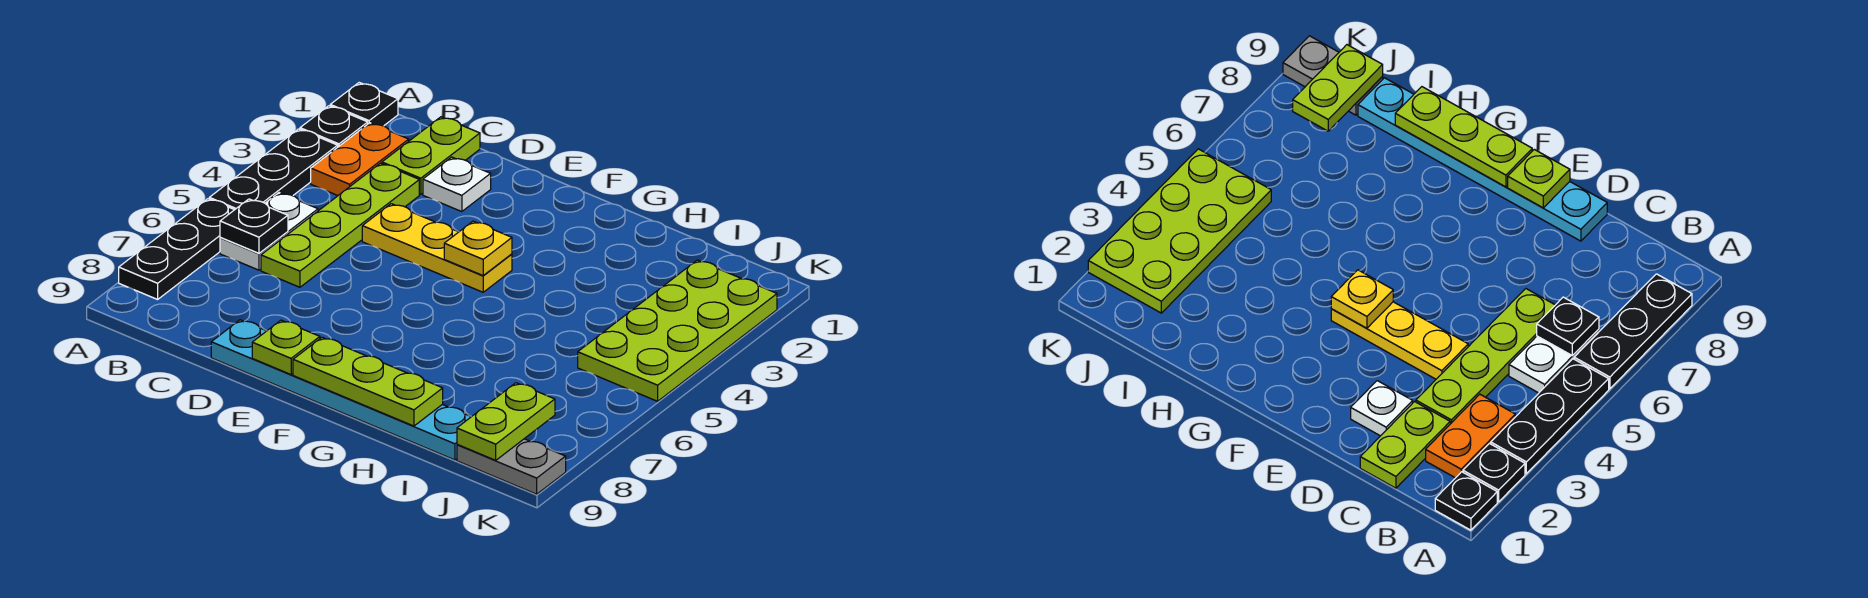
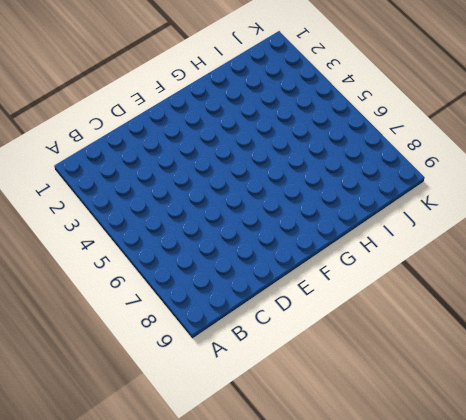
none -> black plate A1 level 1
none -> black plate A2 level 1
none -> black plate A3:A5 level 1

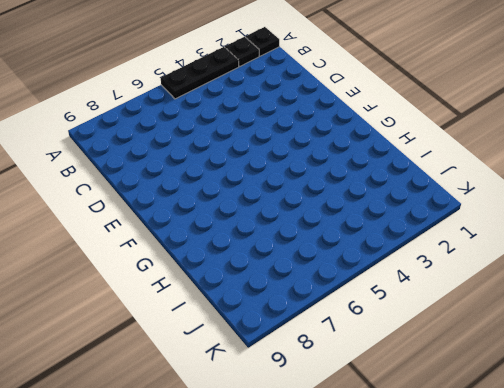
none -> black plate A6:A8 level 1
none -> orange plate B2:B3 level 1
none -> white plate B5:B6 level 1

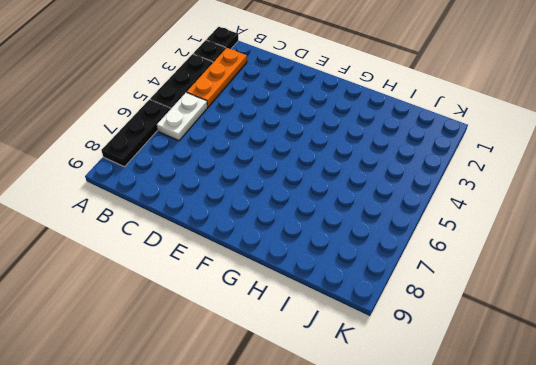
orange plate B2:B4 level 1 -> orange plate B2:B3 level 1
none -> lime plate C1:C2 level 1
none -> lime plate C3:C6 level 1
none -> white plate D2 level 1

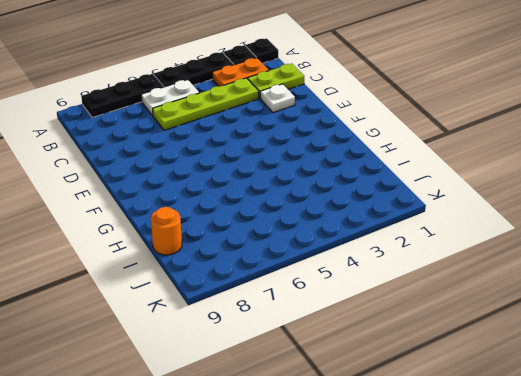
orange round brick I9 level 1 -> cyan plate D9:I9 level 1
none -> yellow plate D4:F4 level 1
none -> lime plate J2:K5 level 1
none -> grey plate J9:K9 level 1

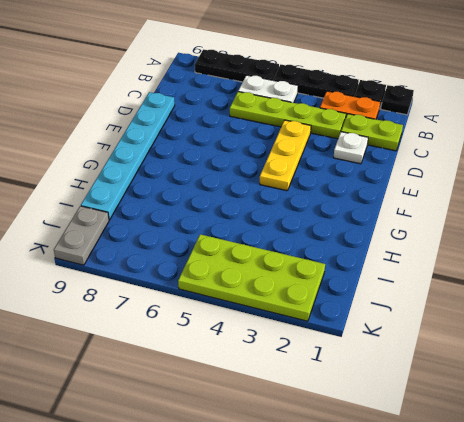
none -> black plate B6 level 2
none -> lime plate E9 level 2
none -> yellow plate F4 level 2

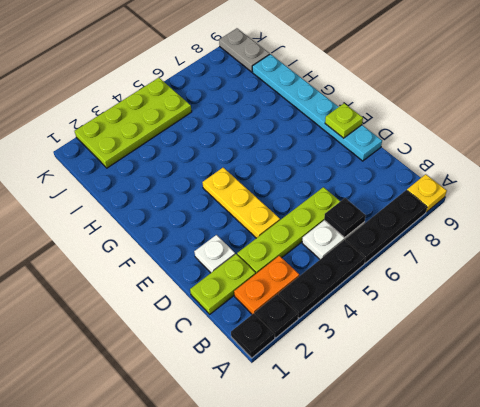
yellow plate A9 level 1 -> yellow plate F4 level 2
none -> lime plate F9:H9 level 2
none -> lime plate J8:J9 level 2

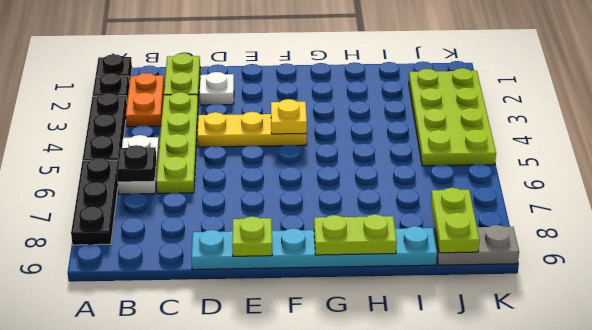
lime plate G9:H9 level 2 -> lime plate F9:H9 level 2

